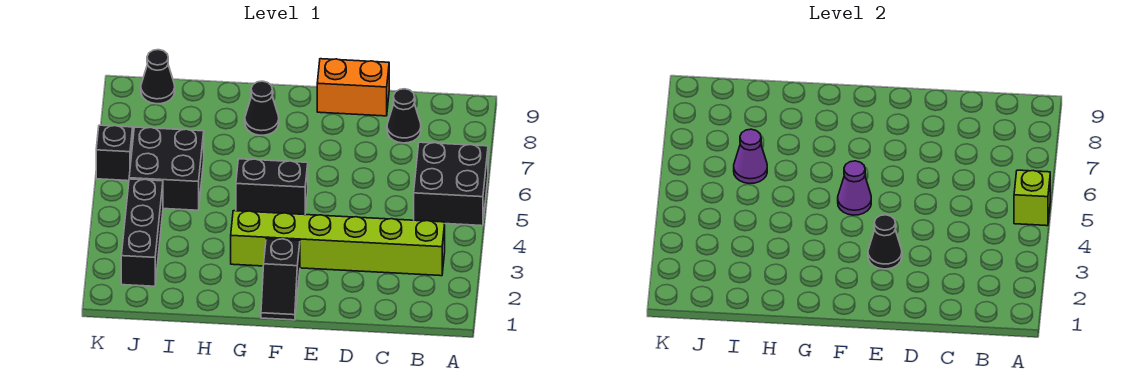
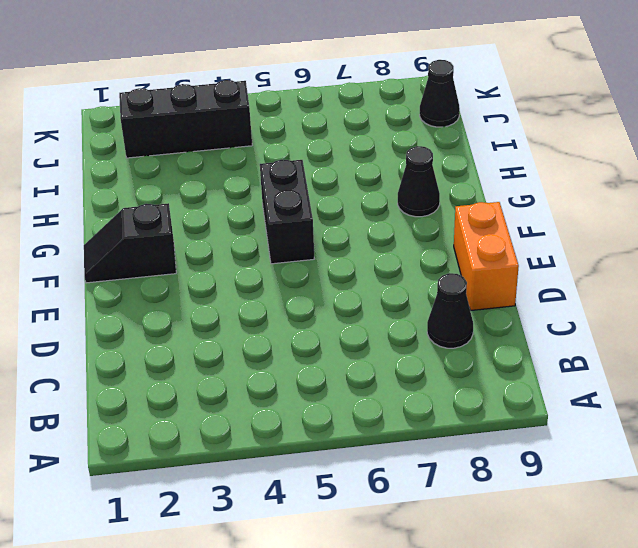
none -> black brick A5:B6 level 1
none -> lime brick B3:G3 level 1
none -> black brick I5:J6 level 1

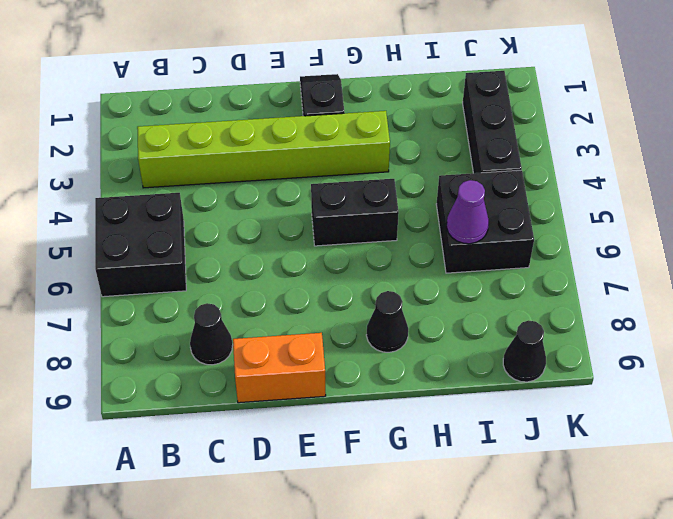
none -> black brick K6 level 1
none -> lime brick A5 level 2
none -> black cone E3 level 2

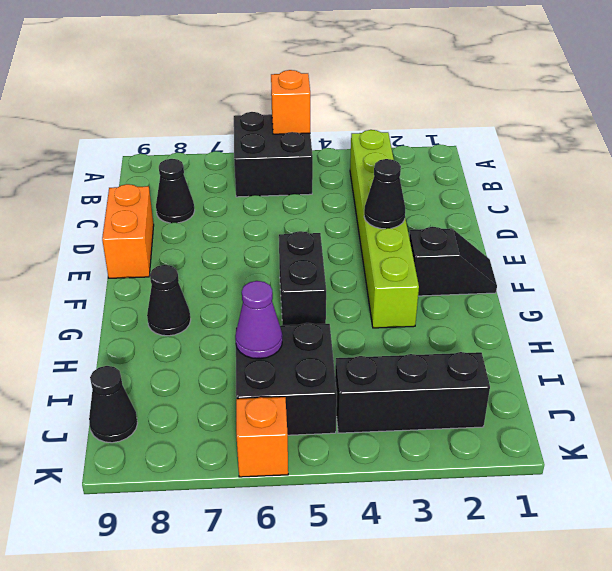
orange brick A5 level 2 -> lime brick A5 level 2
orange brick K6 level 1 -> black brick K6 level 1
none -> purple cone F5 level 2

